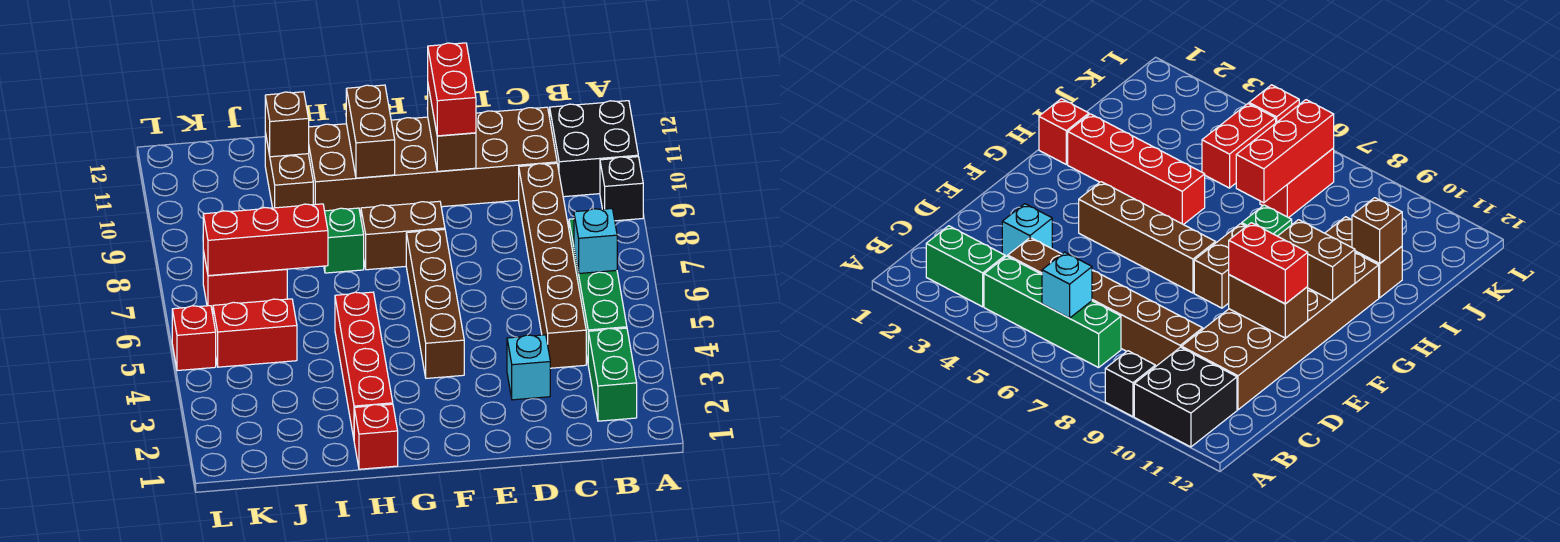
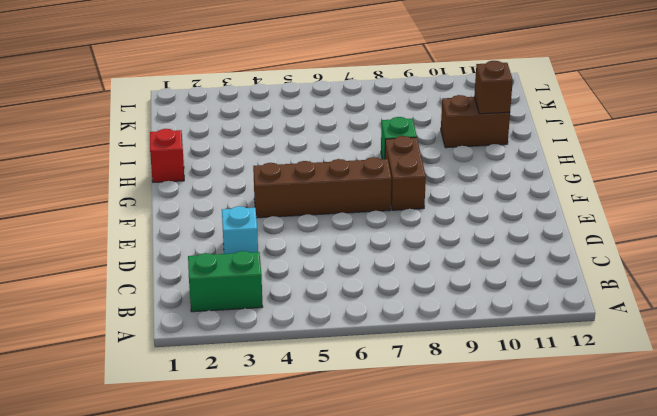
none -> black brick A9 level 1
none -> black brick A10:B11 level 1
none -> green brick B4:B7 level 1

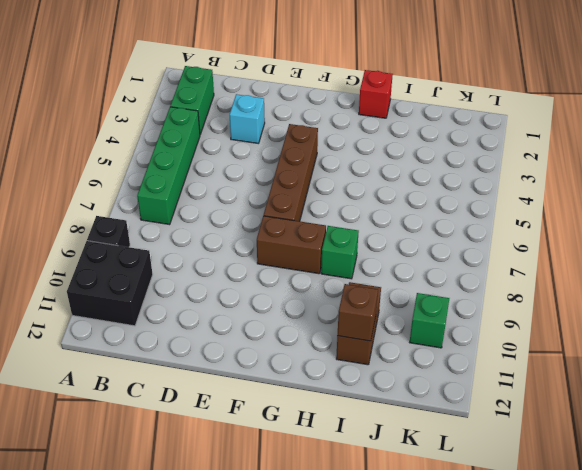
green brick K10 level 1 -> none
none -> brown brick C4:C9 level 1
none -> brown brick C10:H11 level 1
none -> red brick H2:H5 level 1

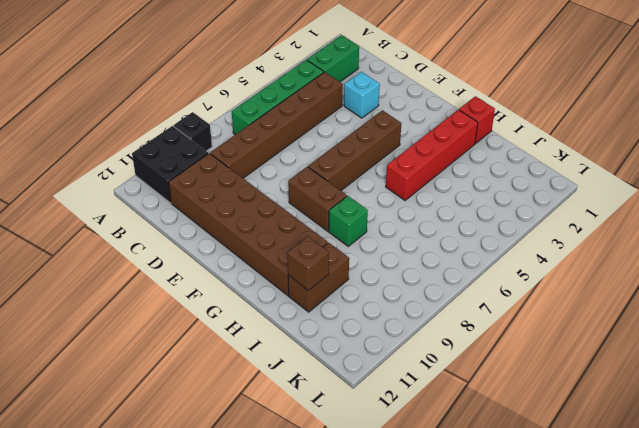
none -> red brick J5:K5 level 1
none -> red brick J7:K7 level 1
none -> red brick L5 level 1

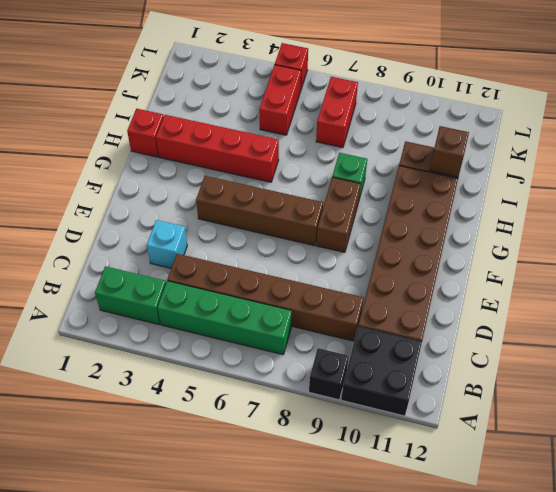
none -> cyan brick B6 level 2
none -> brown brick E10:E11 level 2
none -> brown brick G10:G11 level 2

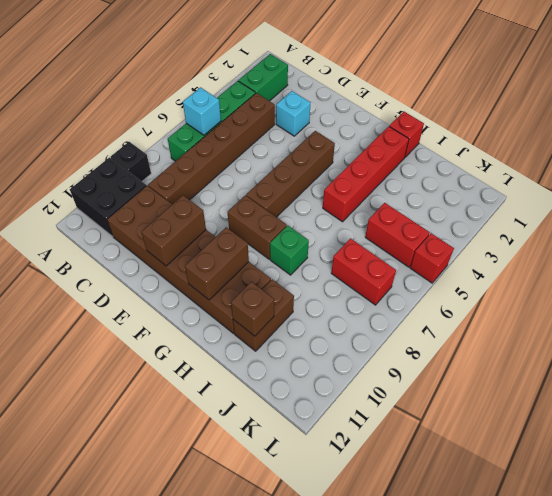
none -> red brick I7:K7 level 2
none -> red brick E10:E11 level 3

